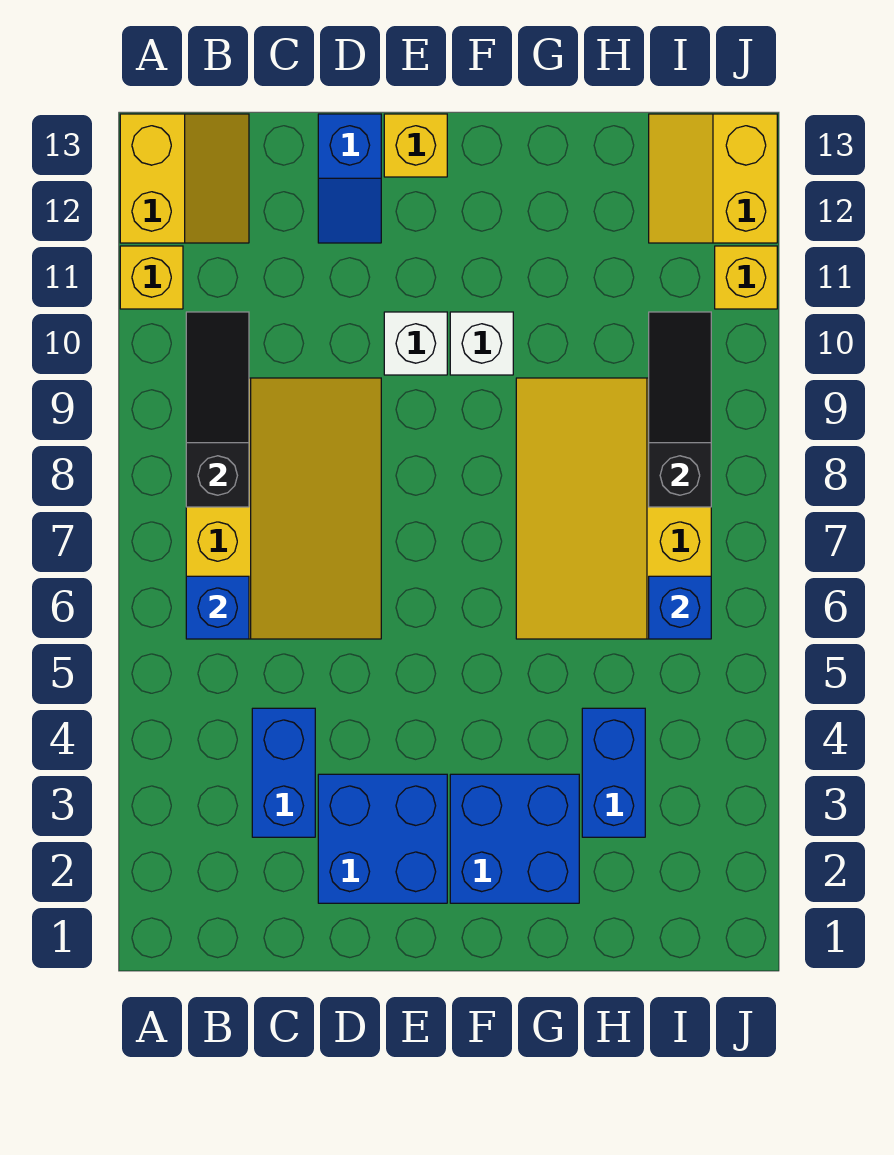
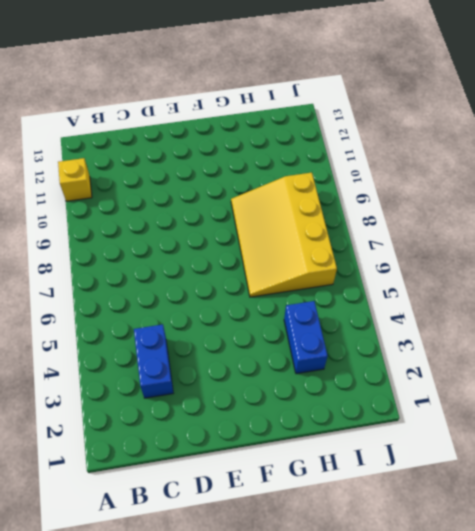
none -> yellow slope A12:B13 level 1 top A
none -> yellow slope B6:D9 level 1 top B
none -> blue brick D2:E3 level 1

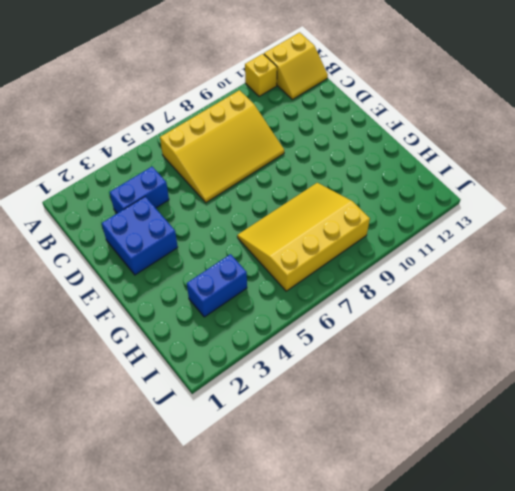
none -> blue slope D12:D13 level 1 top 13
none -> white brick E10 level 1
none -> yellow brick E13 level 1

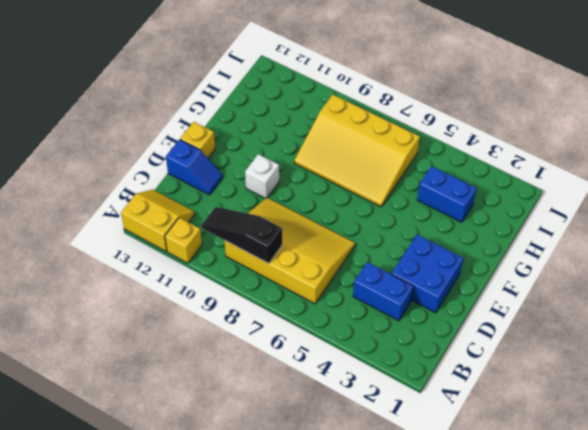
none -> blue brick F2:G3 level 1
none -> white brick F10 level 1
none -> yellow slope I12:J13 level 1 top J

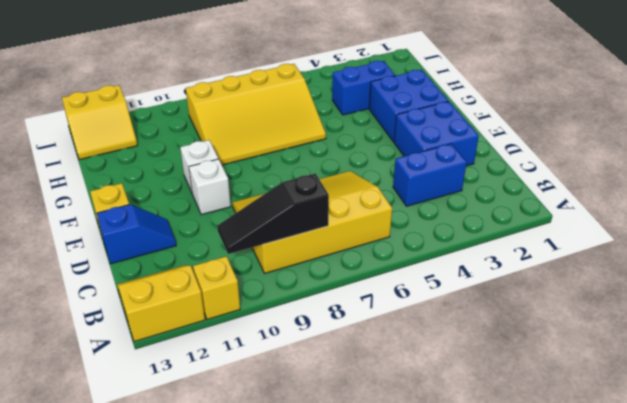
none -> yellow brick J11 level 1
none -> blue brick B6 level 2
none -> blue brick I6 level 2

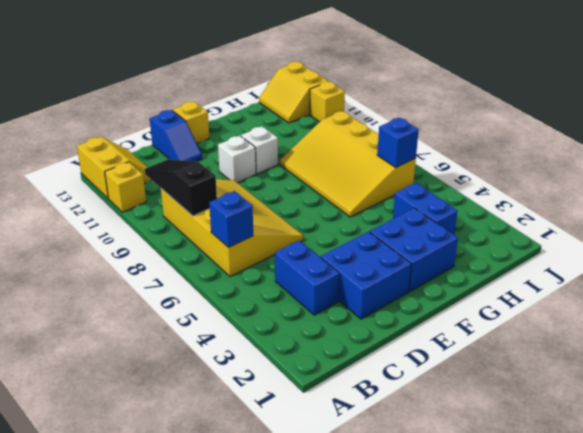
none -> black slope I8:I10 level 2 top 8

